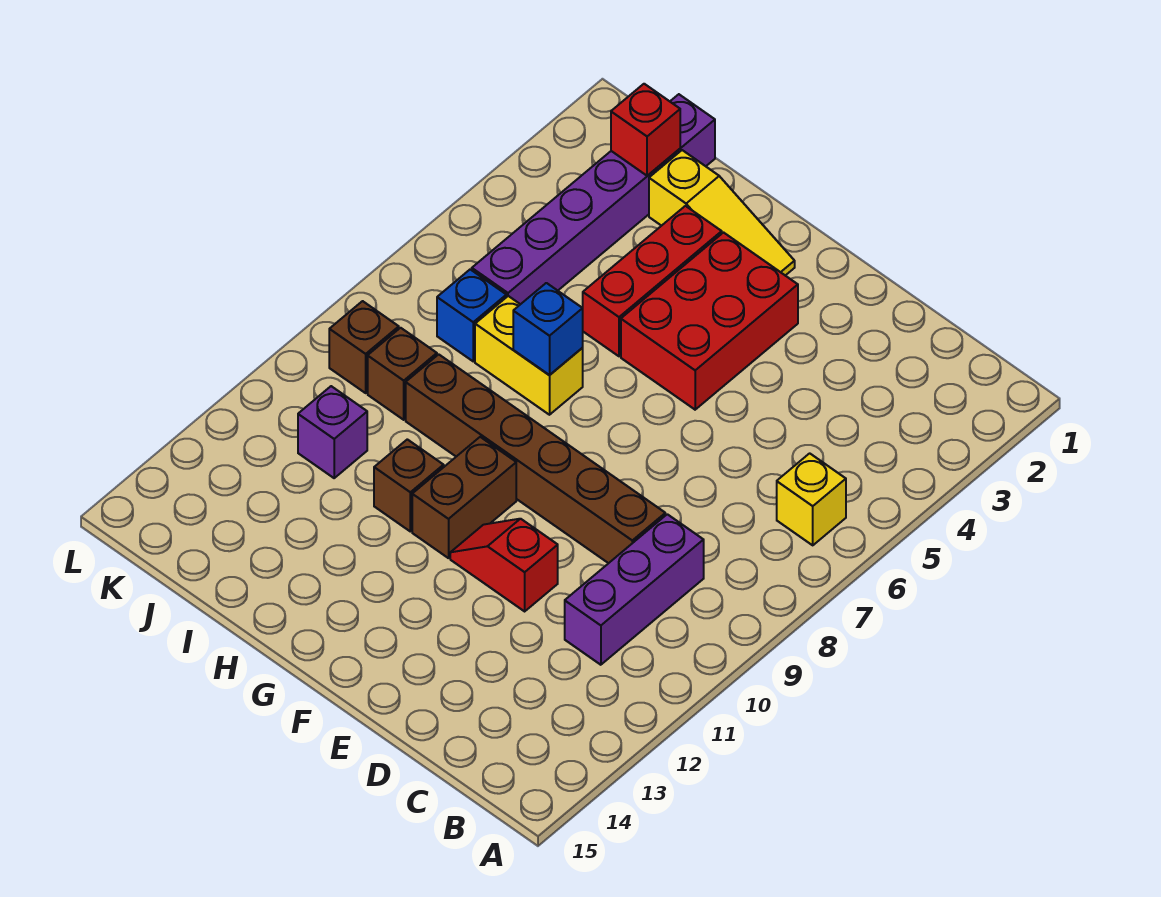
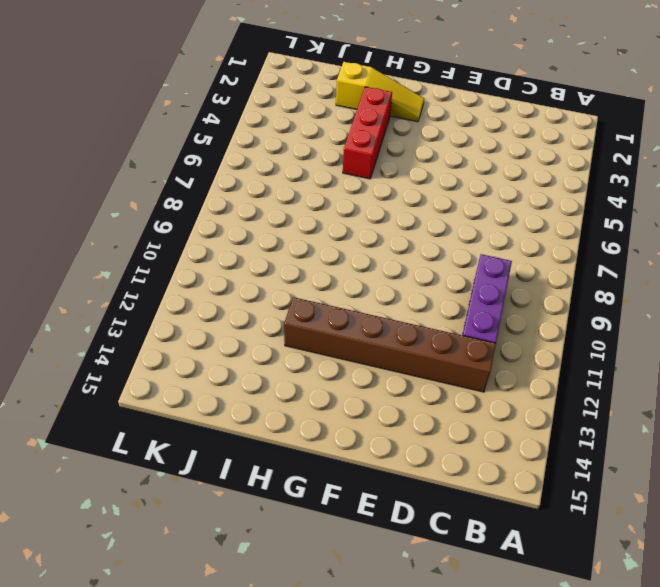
brown brick C12:H12 level 1 -> brown brick D9:I9 level 1
none -> yellow brick B6 level 1
none -> red slope E11:F11 level 1 top E
none -> red brick F3:G5 level 1

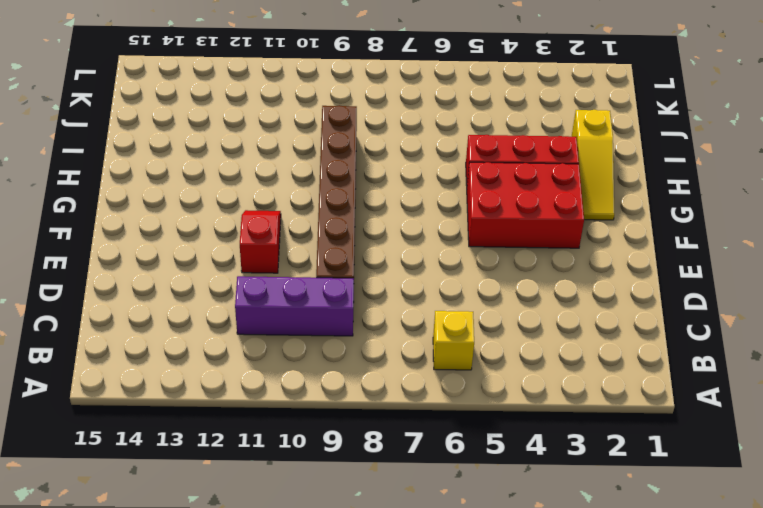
none -> brown brick G10:G11 level 1
none -> yellow brick H7:I7 level 1
none -> brown brick H11 level 1

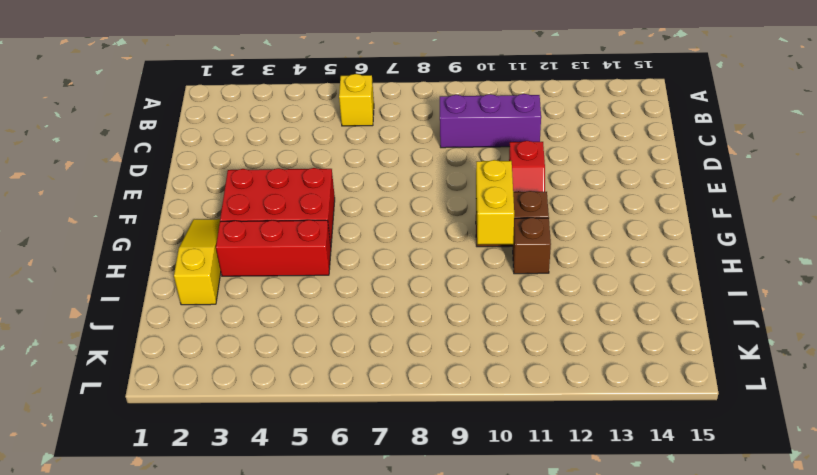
yellow brick G10:H10 level 2 -> yellow brick H7:I7 level 1
none -> brown brick D9:I9 level 1
none -> purple brick J1:J6 level 1
none -> blue brick J7 level 1

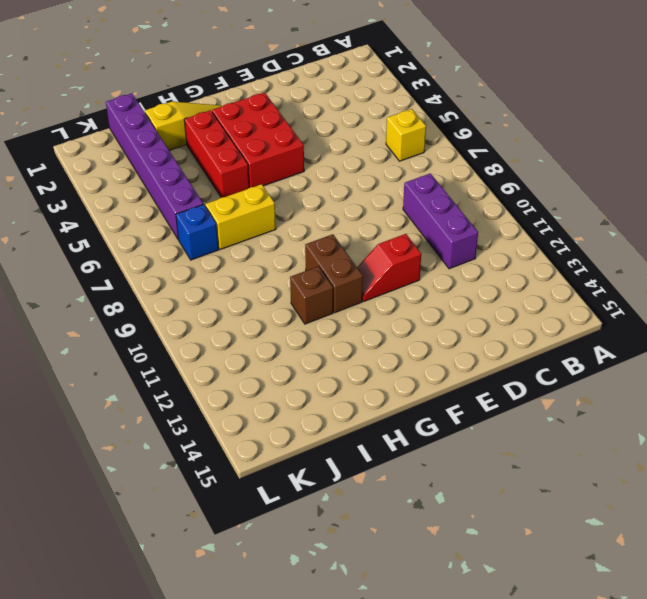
none -> brown brick D9:I9 level 1
none -> brown brick J9 level 1
none -> purple brick J11 level 1

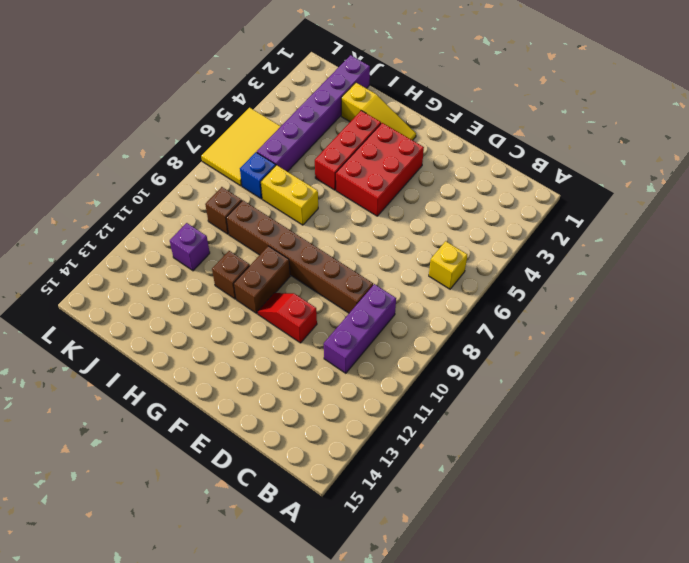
yellow tile K5:L7 level 1 -> none
none -> brown brick K9 level 1
none -> blue brick H7 level 2
none -> red brick J2 level 2

